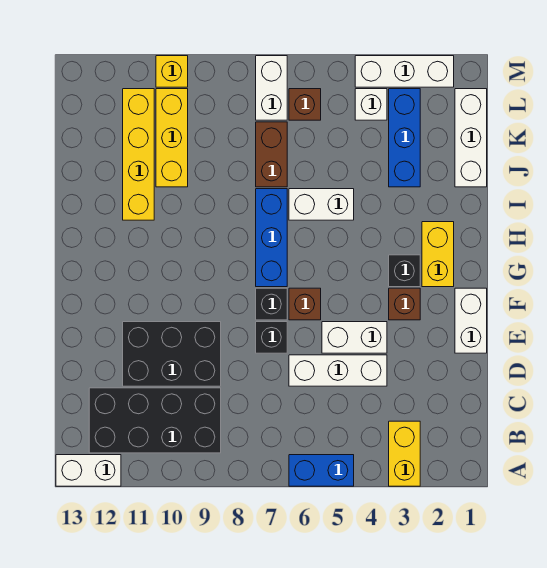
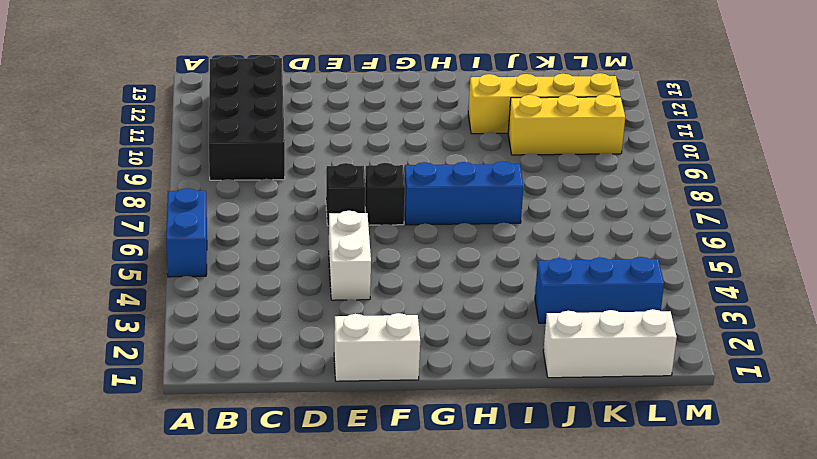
none -> yellow brick A3:B3 level 1
none -> white brick A12:A13 level 1
none -> white brick D4:D6 level 1

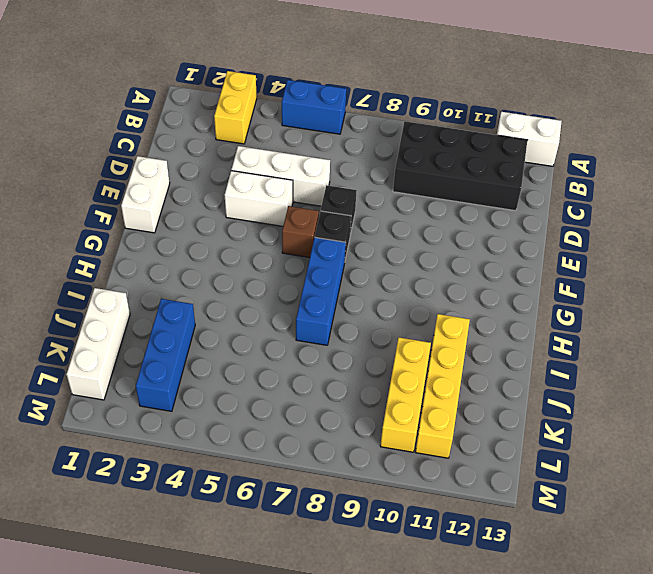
none -> black brick D9:E11 level 1
none -> brown brick F3 level 1
none -> yellow brick G2:H2 level 1

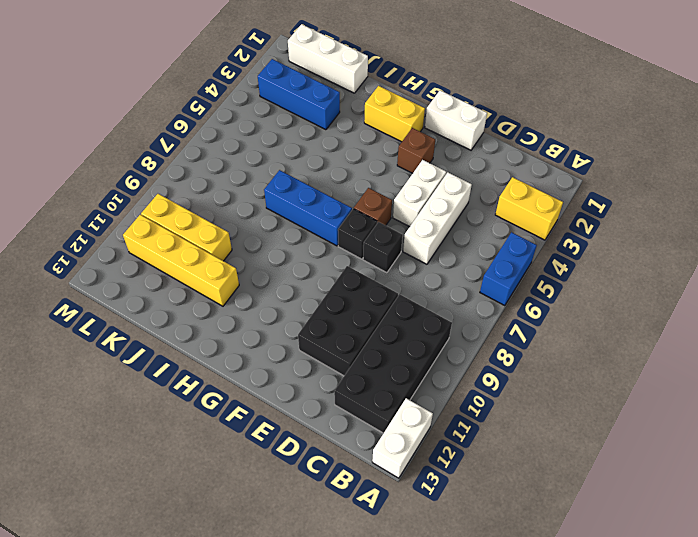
none -> black brick G3 level 1
none -> white brick I5:I6 level 1
none -> brown brick J7:K7 level 1

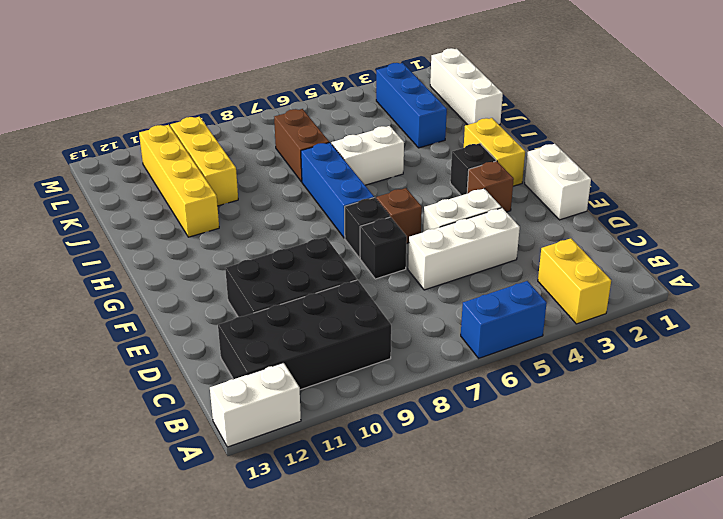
none -> white brick L4 level 1
none -> brown brick L6 level 1
none -> white brick L7:M7 level 1

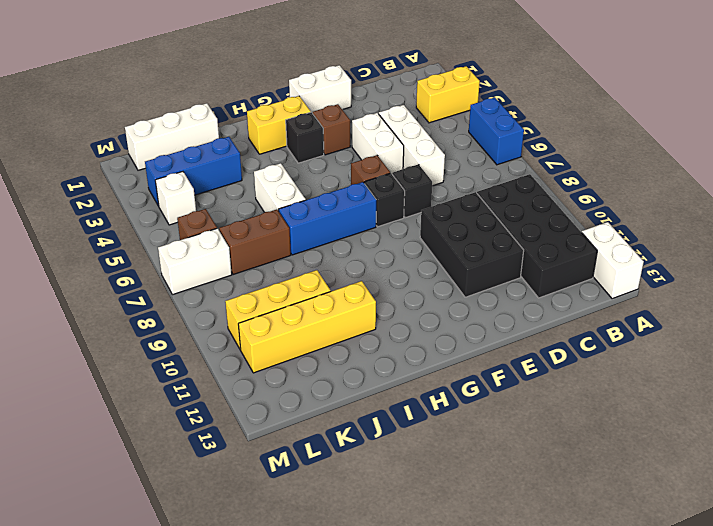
none -> white brick M2:M4 level 1
none -> yellow brick M10 level 1

